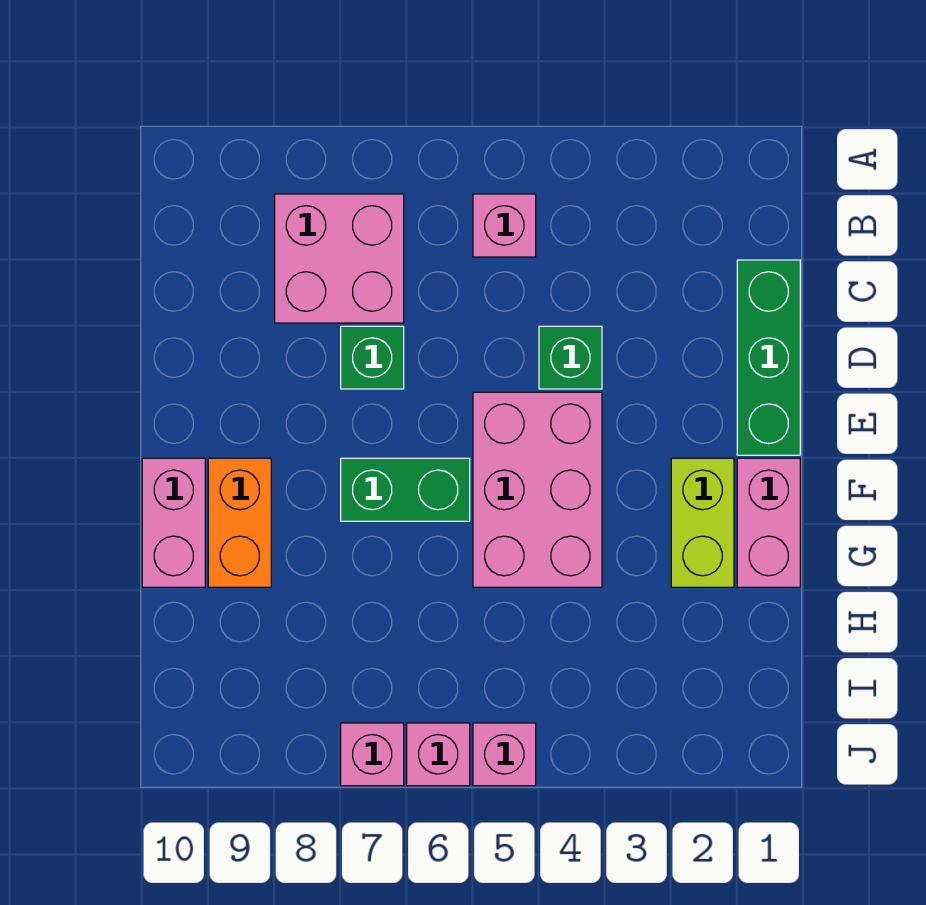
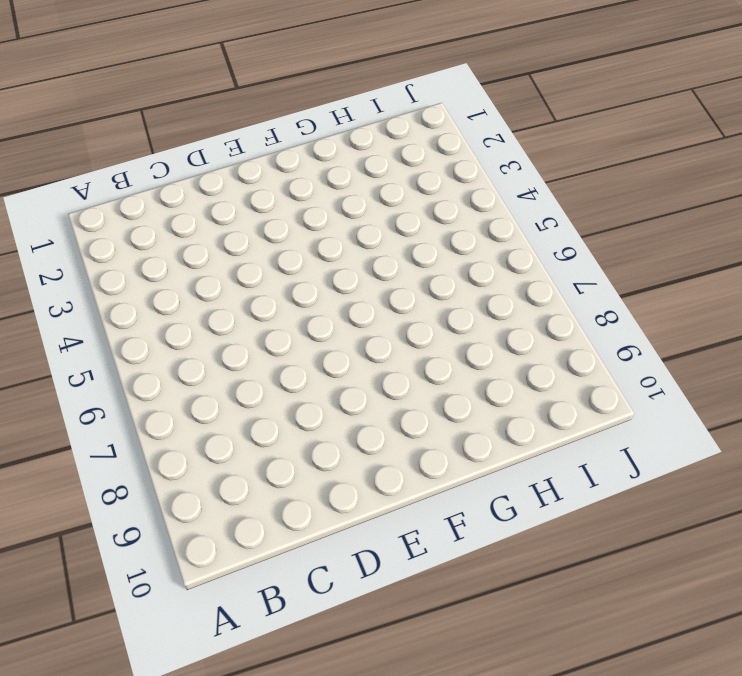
none -> pink brick B5 level 1
none -> pink brick B7:C8 level 1
none -> green brick C1:E1 level 1

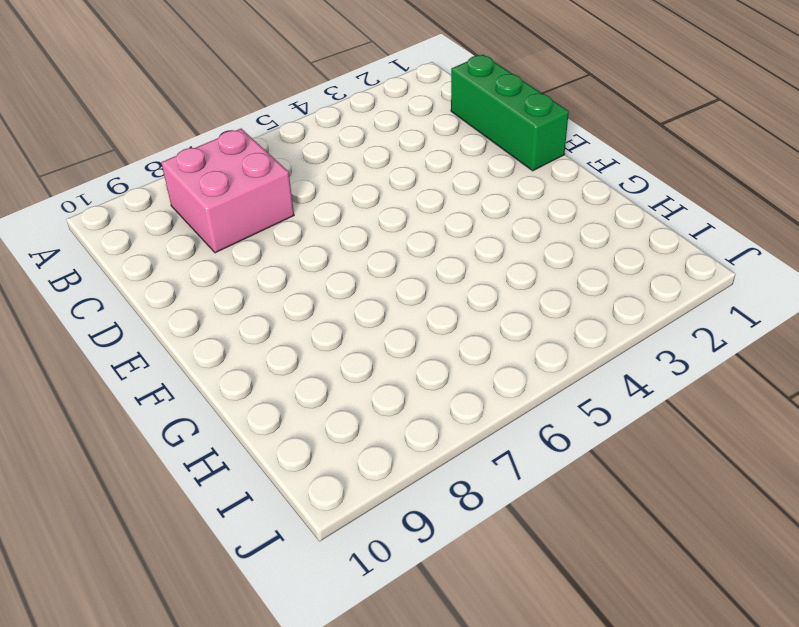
none -> pink brick B5 level 1
none -> green brick D4 level 1
none -> green brick D7 level 1

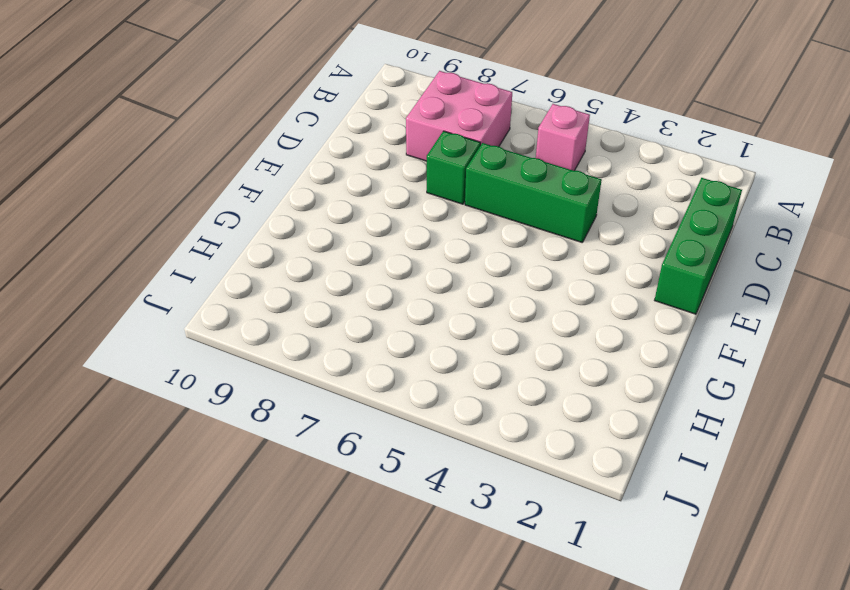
green brick D4:D6 level 1 -> green brick D4 level 1
none -> pink brick E4:G5 level 1
none -> pink brick F1:G1 level 1
none -> lime brick F2:G2 level 1

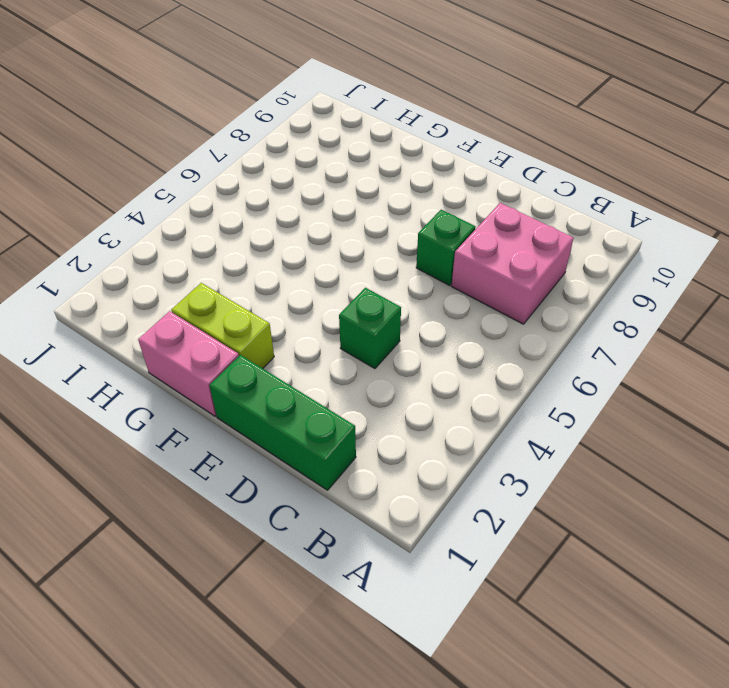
none -> pink brick B5 level 1
none -> pink brick E4:G5 level 1
none -> green brick F6:F7 level 1

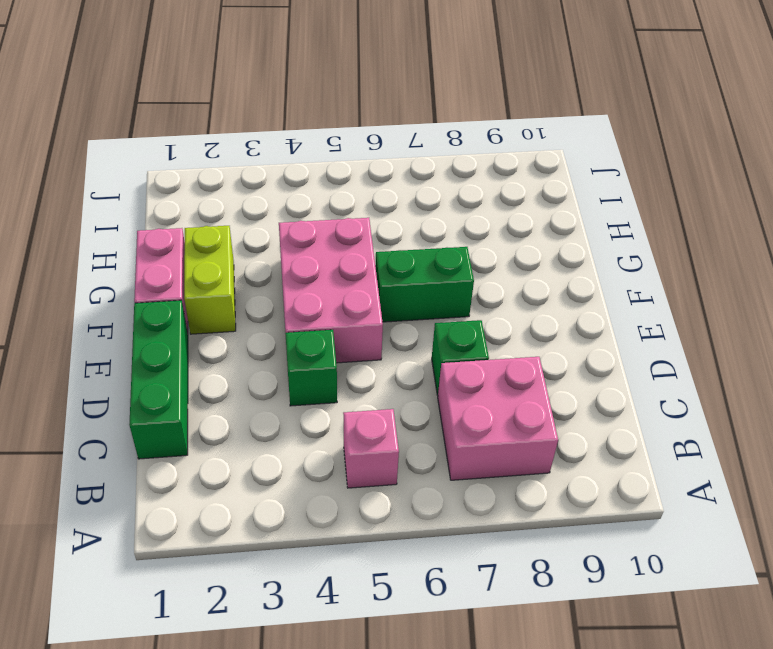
none -> orange brick F9:G9 level 1
none -> pink brick F10:G10 level 1
none -> pink brick J5 level 1

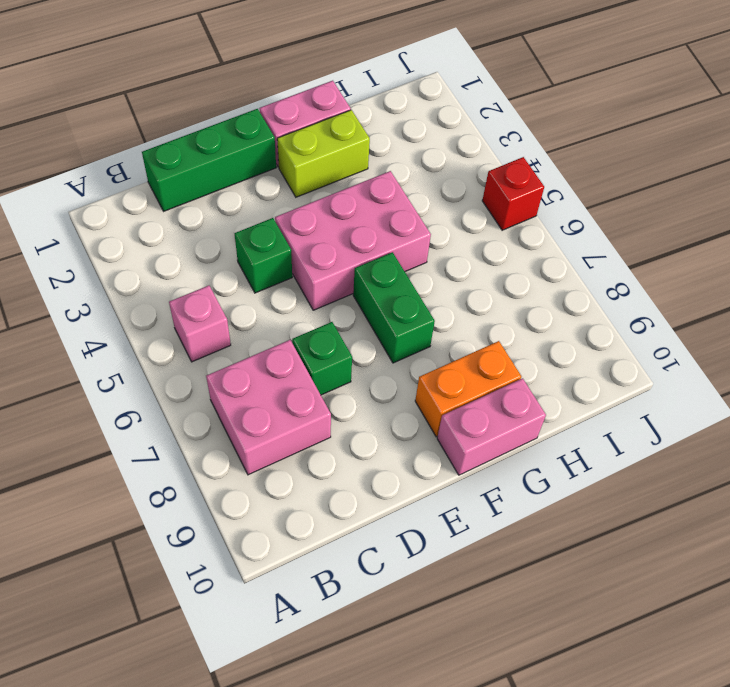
red brick J5 level 1 -> pink brick J5 level 1
none -> pink brick J6 level 1
none -> pink brick J7 level 1

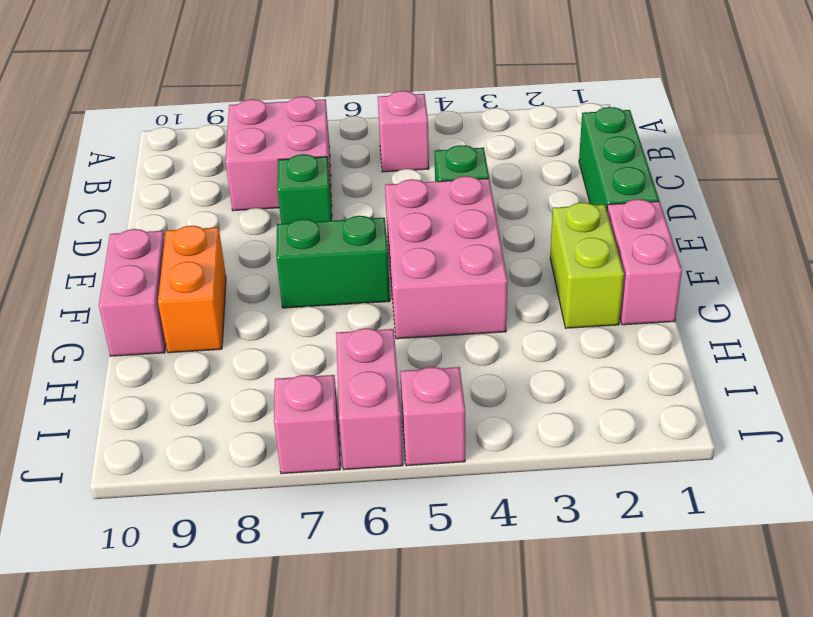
pink brick I6:J6 level 1 -> pink brick J6 level 1

